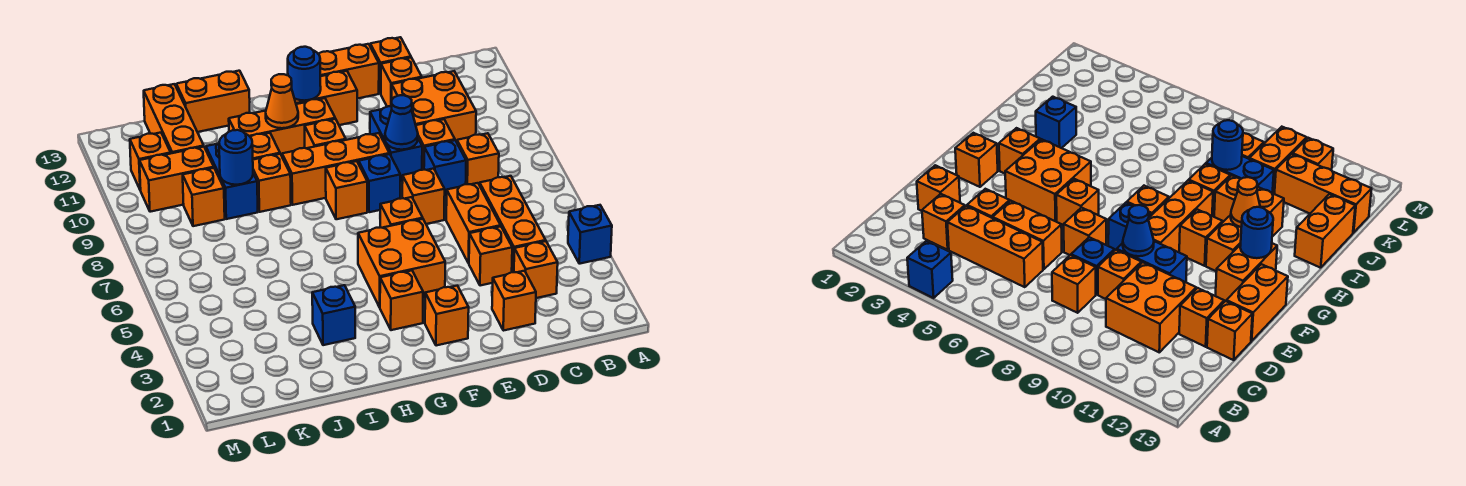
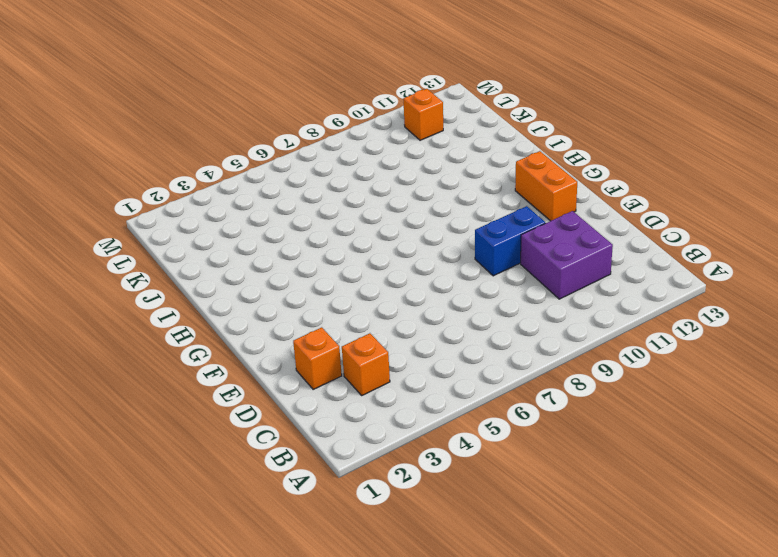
purple brick C10:D11 level 1 -> orange brick C10:D11 level 1
none -> blue brick A4 level 1
none -> orange brick C4:C6 level 1
none -> orange brick C8 level 1
none -> orange brick D4 level 1

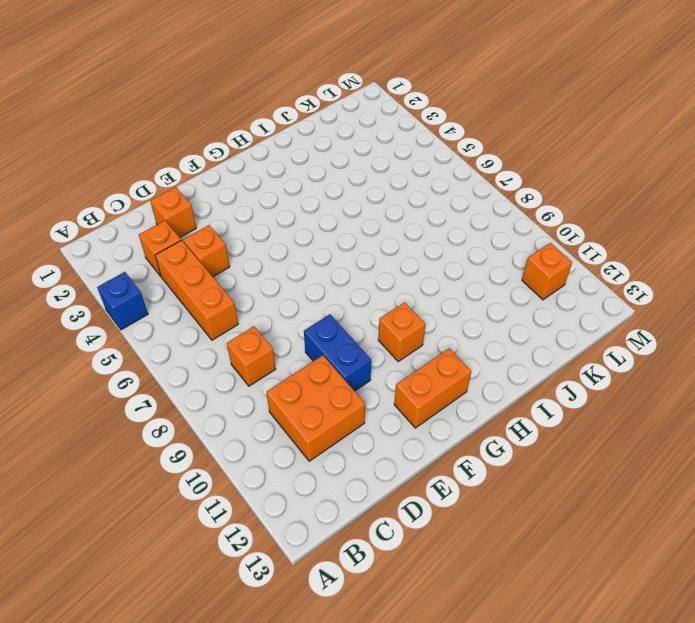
none -> orange brick D5:D6 level 1
none -> blue brick D8 level 1
none -> orange brick D9 level 1
none -> orange brick D12 level 1

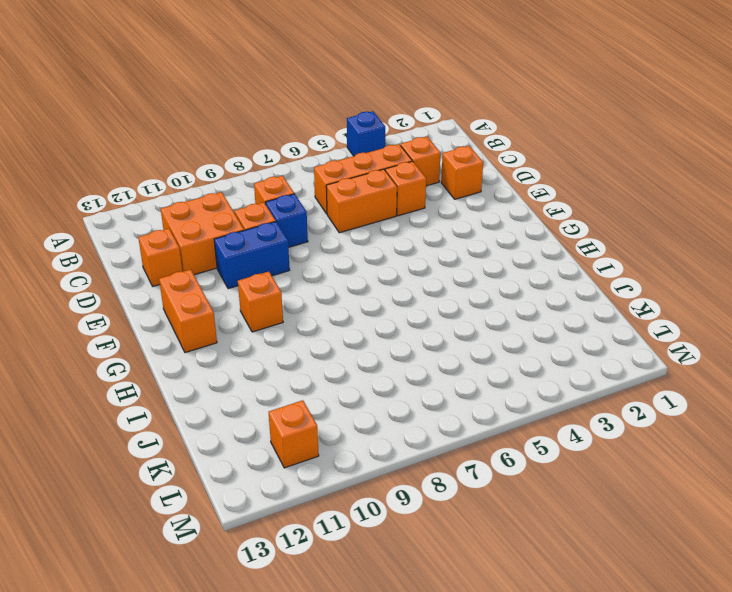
none -> orange brick D13 level 1
none -> orange brick E7 level 1
none -> orange brick E13:F13 level 1
none -> orange brick F2 level 1

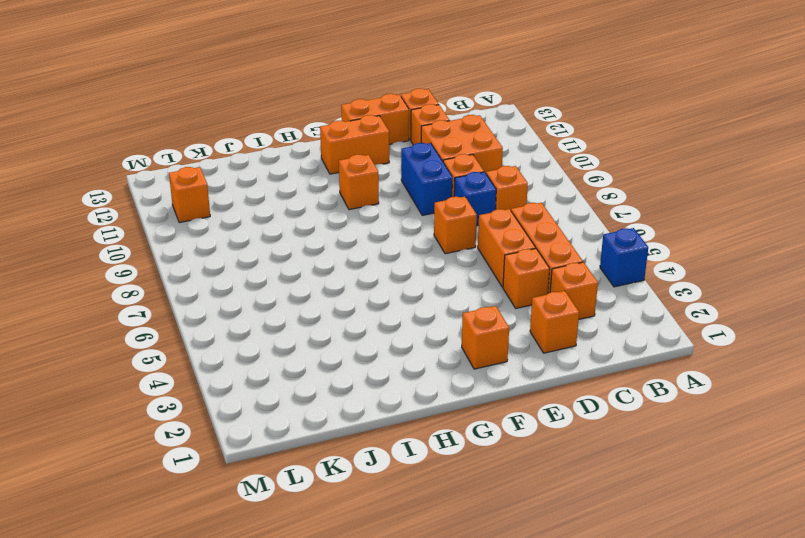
none -> orange brick F4:G5 level 1
none -> orange brick F6 level 1
none -> blue brick F8 level 1
none -> orange brick F9:H9 level 1

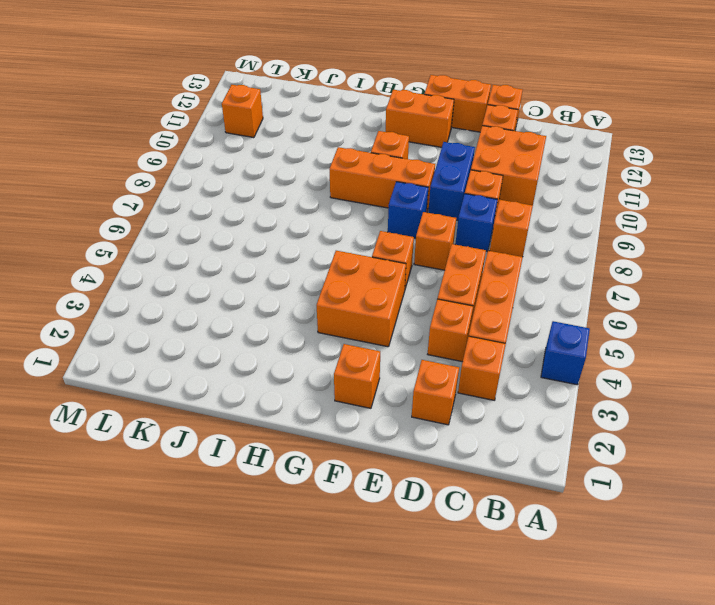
none -> orange brick G3 level 1
none -> orange brick G8 level 1
none -> orange brick G11:I11 level 1
none -> blue brick I3 level 1

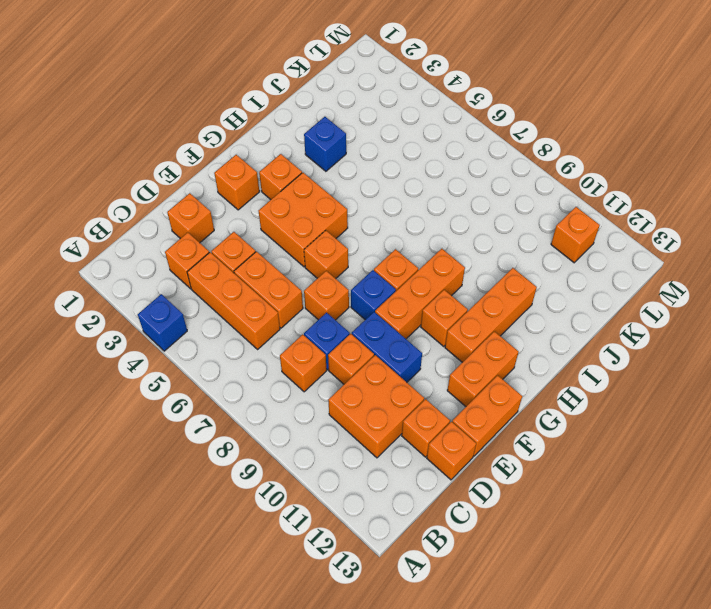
none -> orange brick I9 level 1
none -> orange brick I10 level 1
none -> orange brick I13:J13 level 1
none -> blue brick J9:J10 level 1

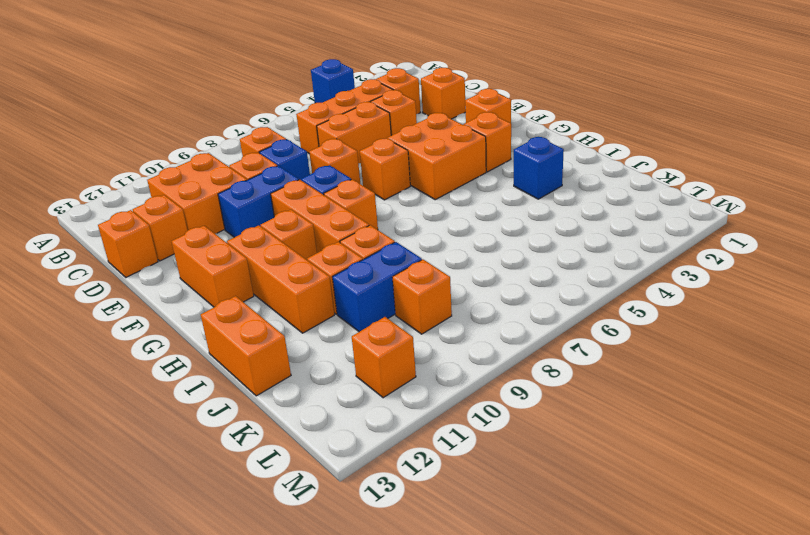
none -> orange brick E13:F13 level 1
none -> orange brick K10:L10 level 1
none -> orange brick K11:K13 level 1
none -> blue cone E9 level 2

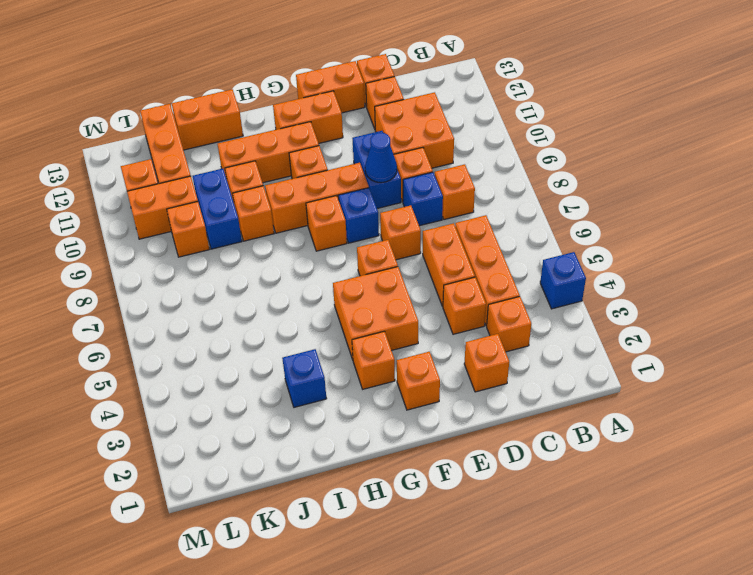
none -> blue round brick G12 level 2
none -> orange cone H11 level 2
none -> blue round brick J9 level 2

